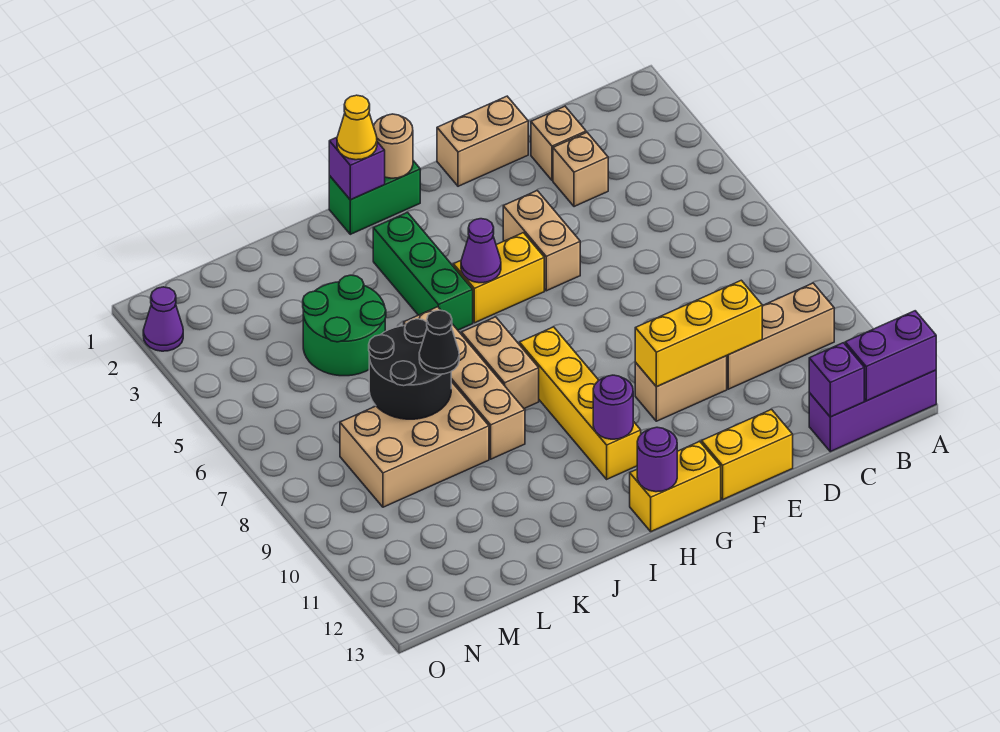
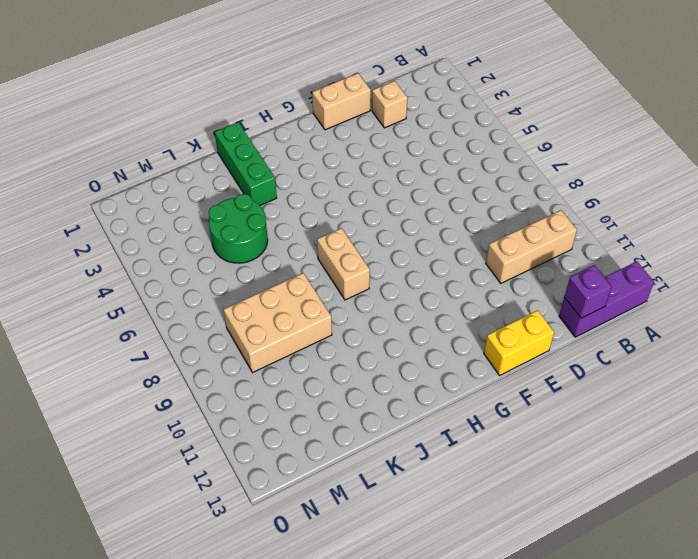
green brick J1:J3 level 1 -> green brick I3:I5 level 1
none -> tan brick D3 level 1
none -> tan brick E10:F10 level 1
none -> tan brick F4:F5 level 1

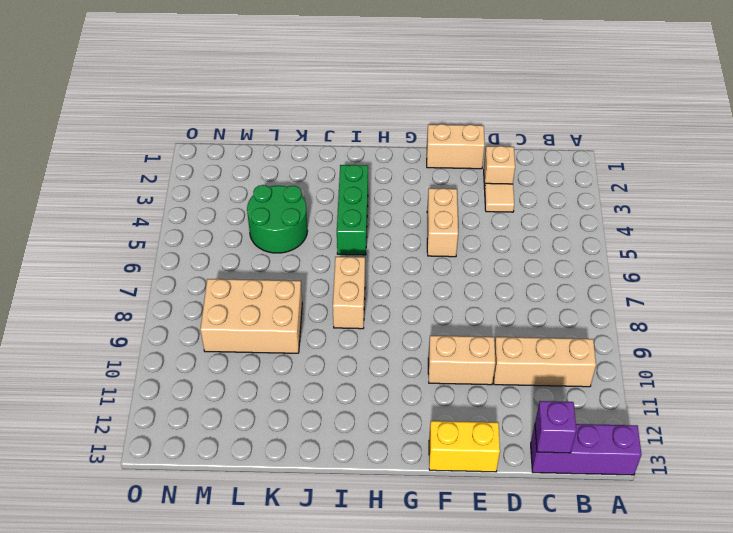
tan tile D3 level 1 -> tan brick D3 level 1
none -> yellow brick G5:H5 level 1
none -> yellow brick G13:H13 level 1
none -> green brick H1:I1 level 1

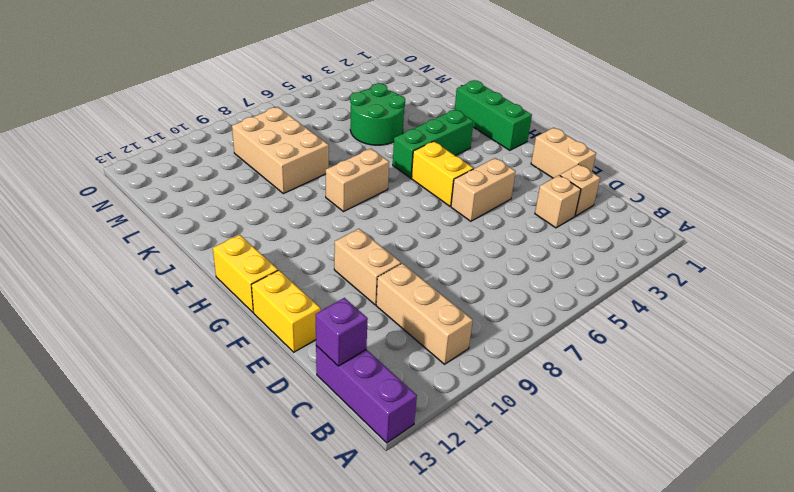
green brick H1:J1 level 1 -> green brick H1:I1 level 1
none -> yellow brick H8:H11 level 1
none -> tan brick J6:J9 level 1
none -> purple cone O2 level 1

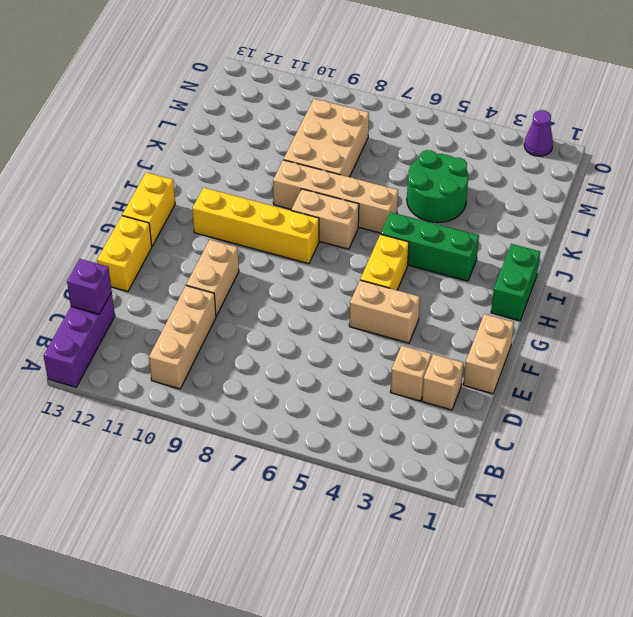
none -> purple brick A13:B13 level 2
none -> yellow brick D10:F10 level 2
none -> tan round brick H1 level 2

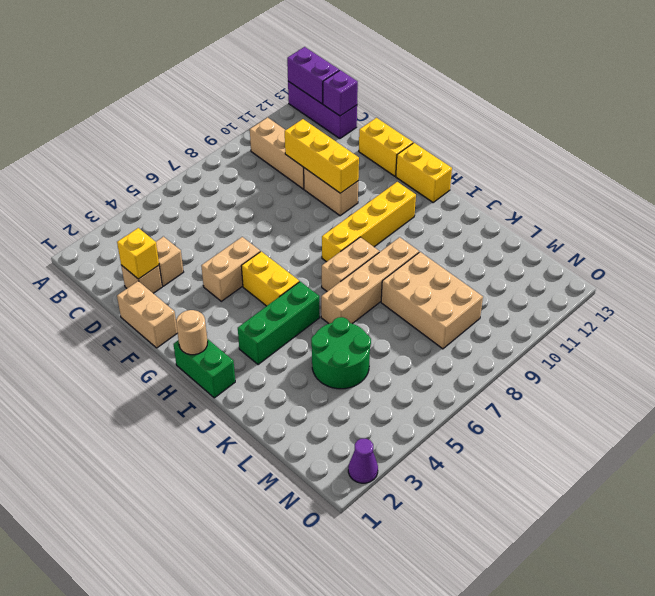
yellow brick D2 level 2 -> none
none -> purple cone H5 level 2
none -> purple round brick H11 level 2
none -> purple round brick H13 level 2

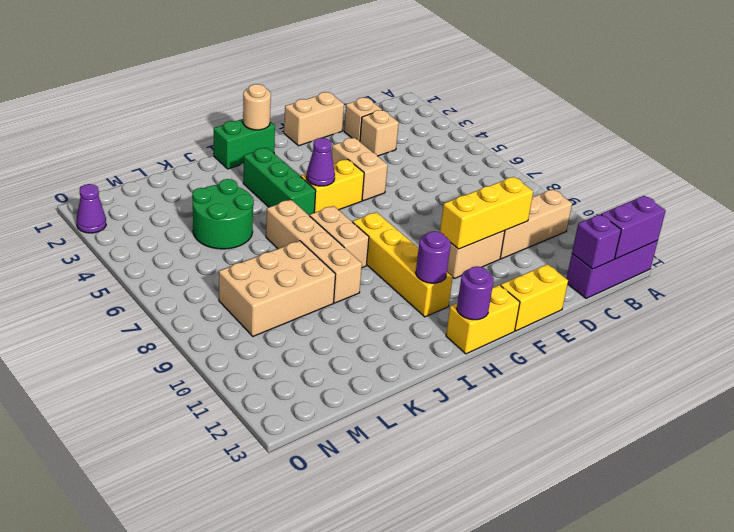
none -> purple brick I1 level 2
none -> black round brick K7:L8 level 2
none -> yellow cone I1 level 3

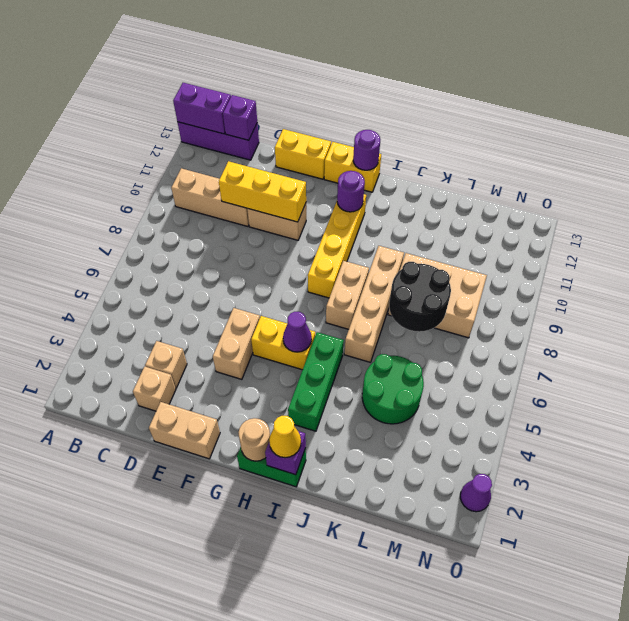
none -> black cone K8 level 3

